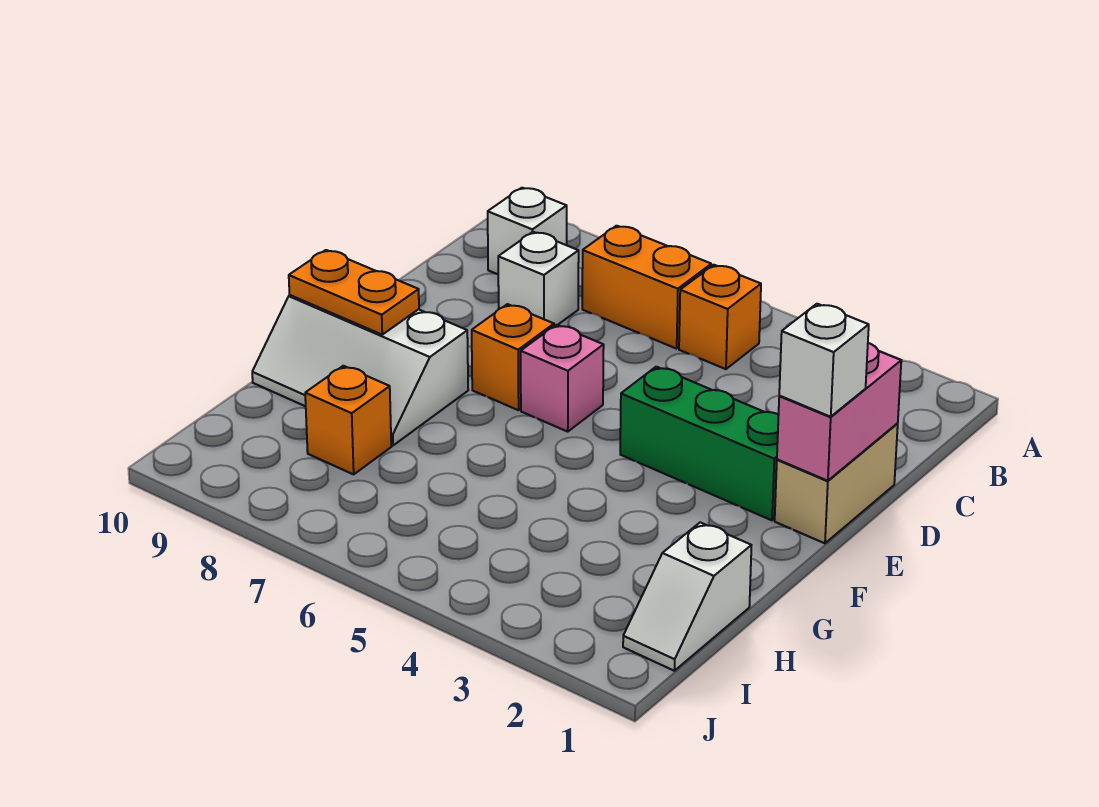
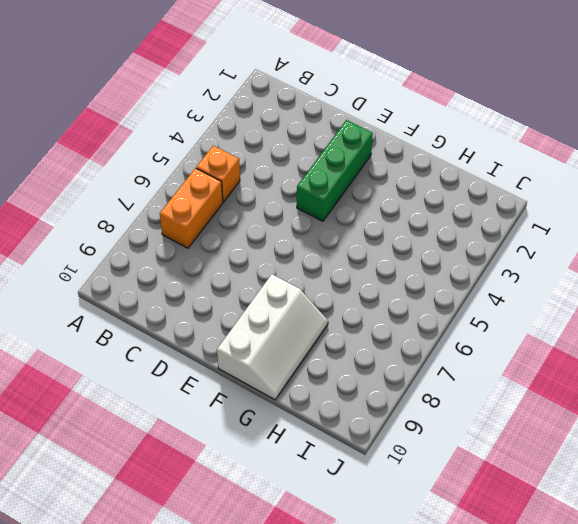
none -> white brick B9 level 1
none -> white brick C8 level 1
none -> tan brick D1:E1 level 1

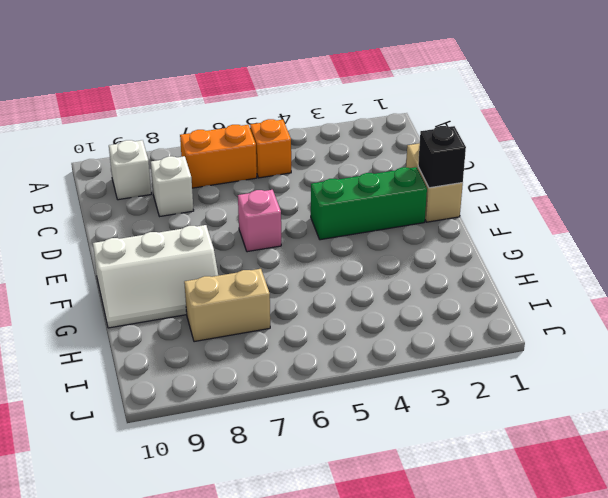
black brick E1 level 2 -> pink brick D1:E1 level 2
tan brick H7:H8 level 1 -> orange brick H8 level 1
none -> orange brick E7 level 1
none -> white slope H1:I1 level 1 top H
none -> orange plate F9:F10 level 2

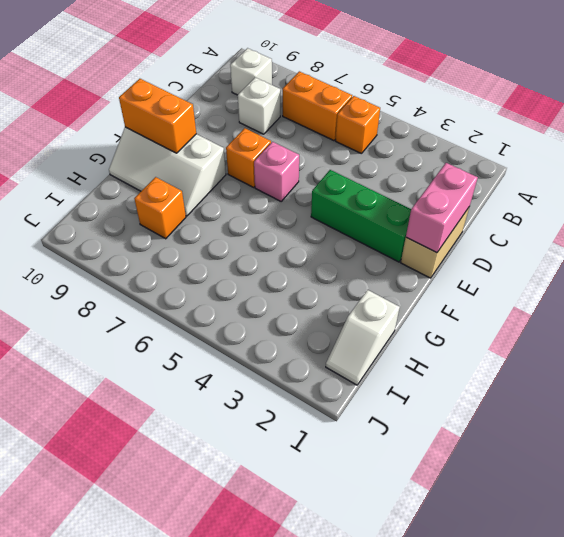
orange brick F9:F10 level 2 -> orange plate F9:F10 level 2
none -> white brick E1 level 3

